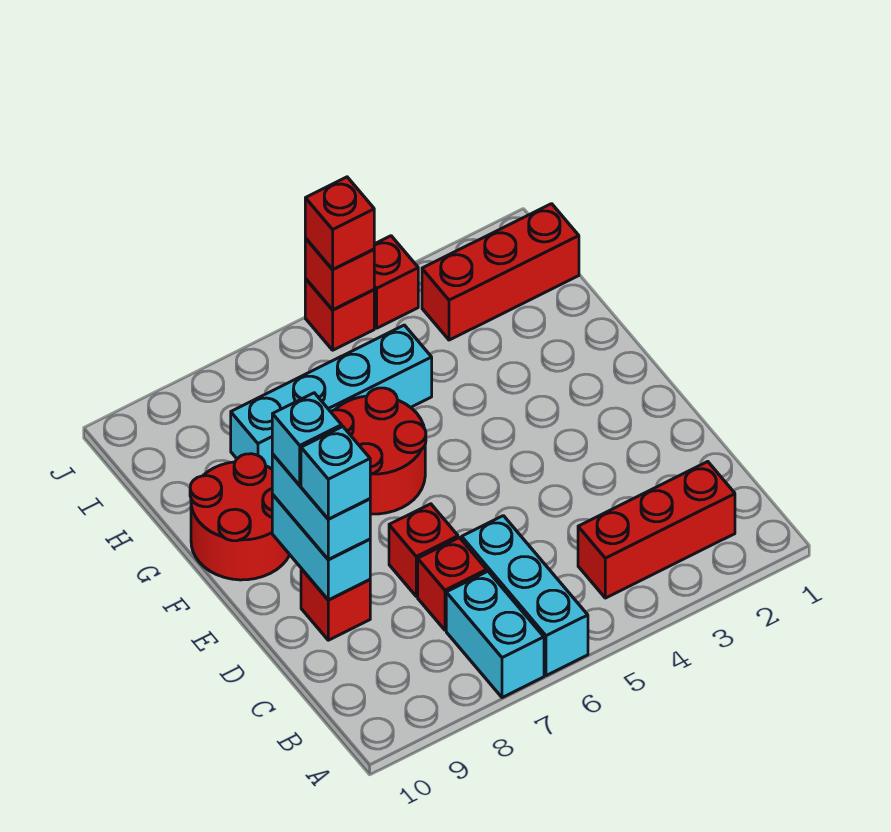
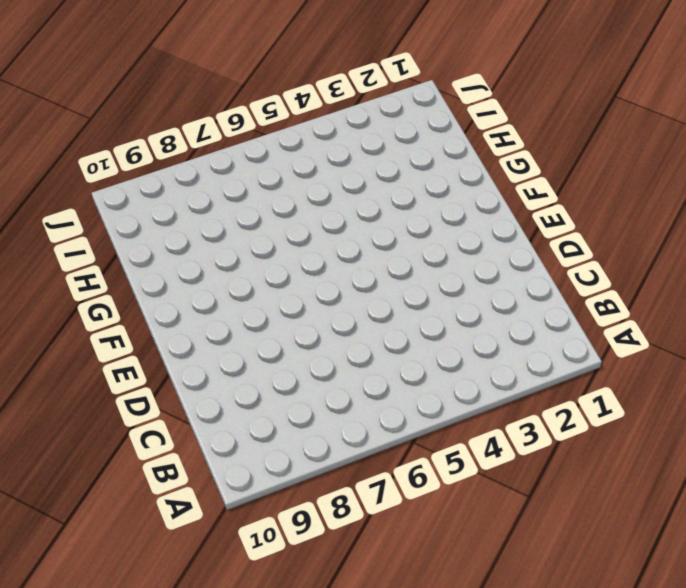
none -> cyan brick A6:C6 level 1
none -> cyan brick A7:B7 level 1
none -> red brick B2:B4 level 1

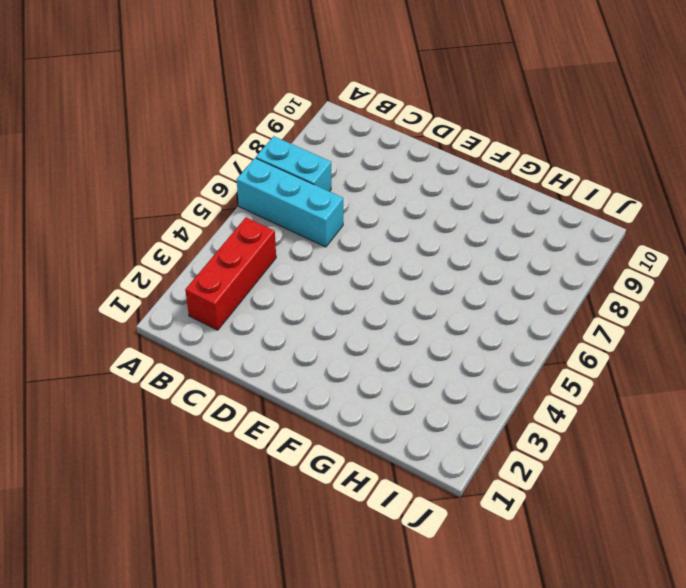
none -> red brick C7 level 1
none -> red brick D7 level 1
none -> red brick D9 level 1

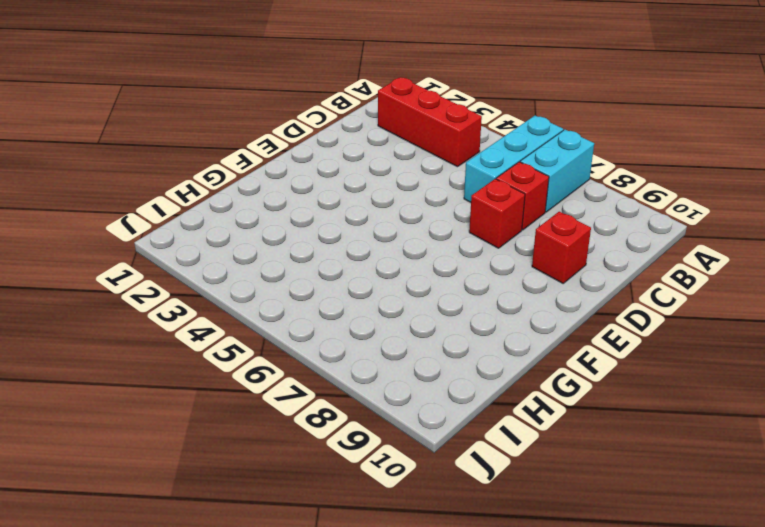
none -> red round brick F6:G7 level 1
none -> red round brick F9:G10 level 1
none -> cyan brick H5:H8 level 1

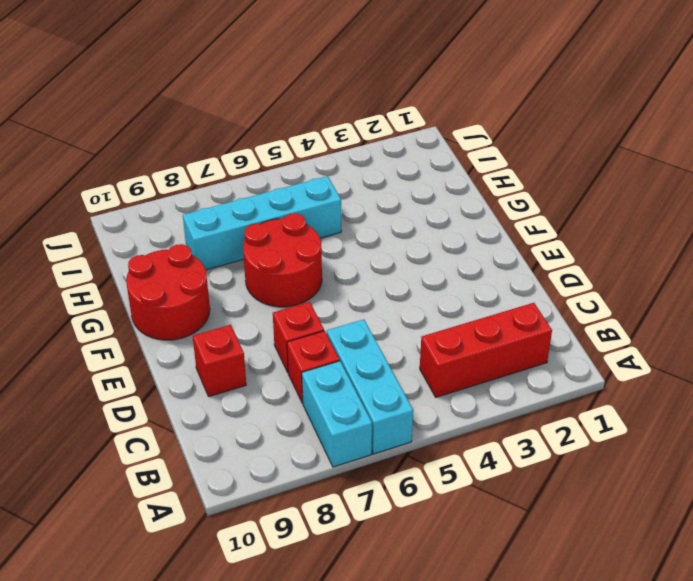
none -> red brick I1:I3 level 1
none -> red brick J4 level 1
none -> red brick J5 level 1

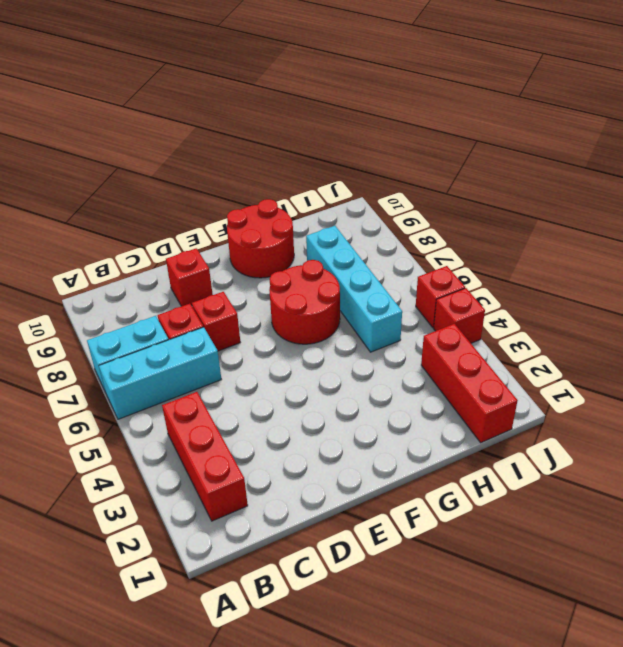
none -> cyan brick D9:E9 level 2
none -> red brick J5 level 2
none -> cyan brick D9:E9 level 3

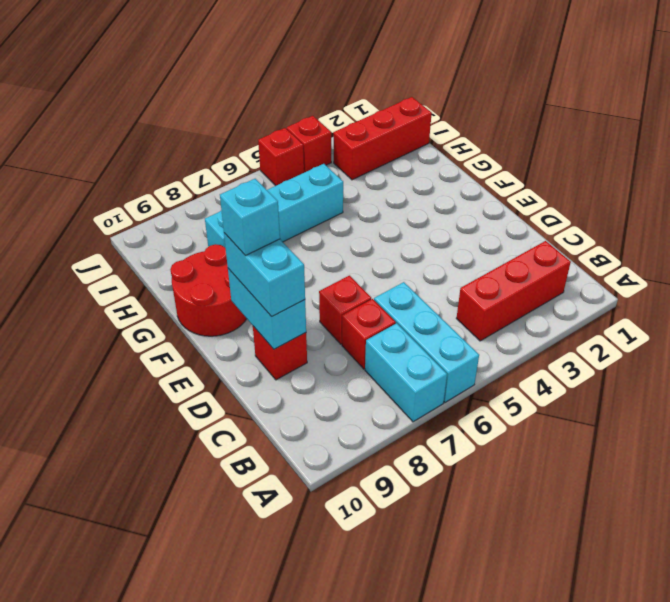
none -> red round brick F6:G7 level 1
none -> red brick J5 level 2
none -> red brick J5 level 3

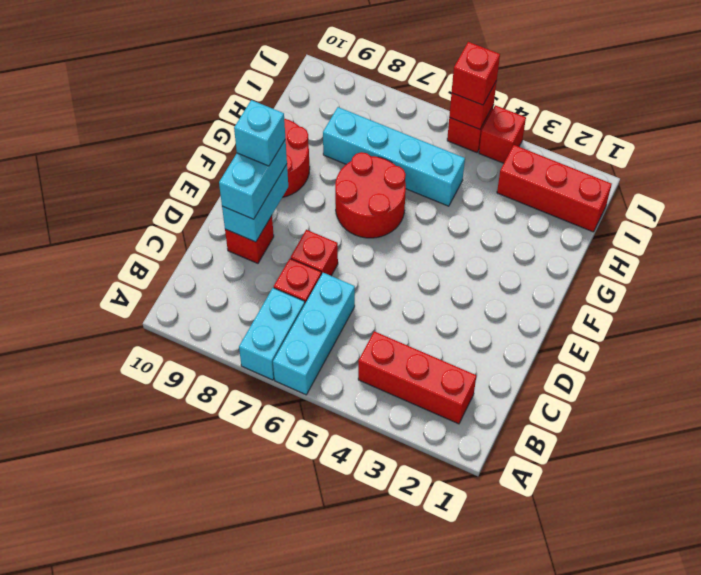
none -> cyan brick D9 level 4

